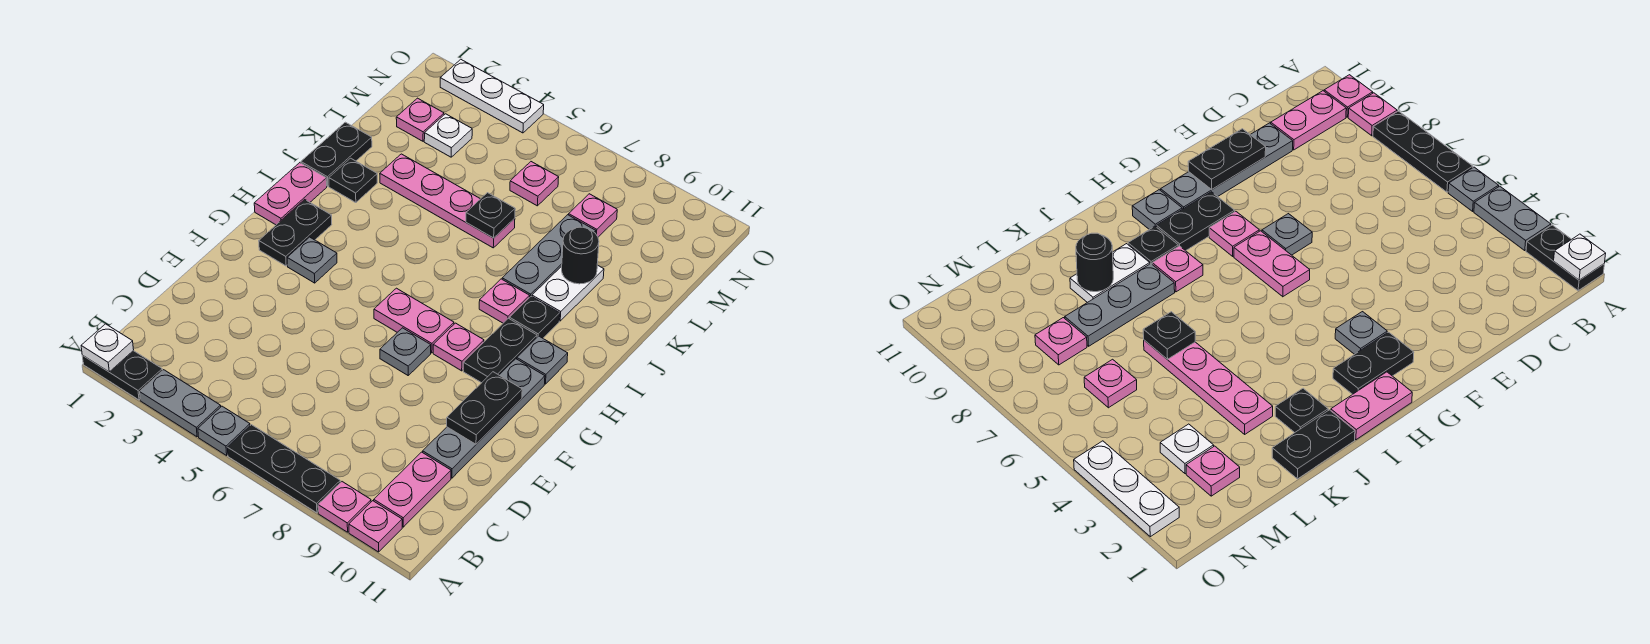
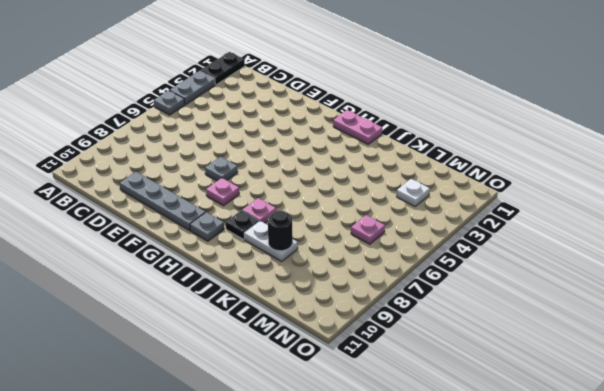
none -> black plate A6:A8 level 1
none -> pink plate A9 level 1
none -> pink plate A10 level 1
none -> pink plate B10:C10 level 1

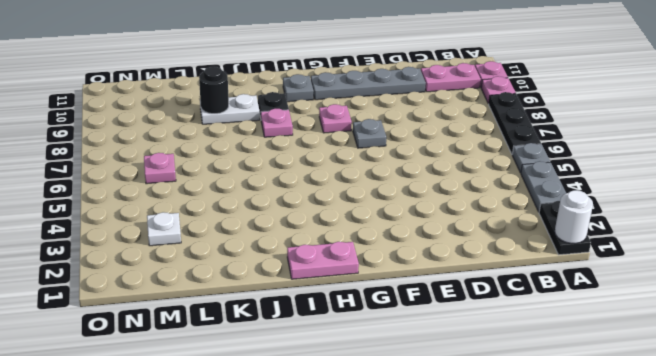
white round brick A1 level 2 -> white plate A1 level 2
none -> black plate G2:H2 level 1
none -> grey plate G3 level 1
none -> pink plate G6:G7 level 1
none -> black plate G9:H9 level 1

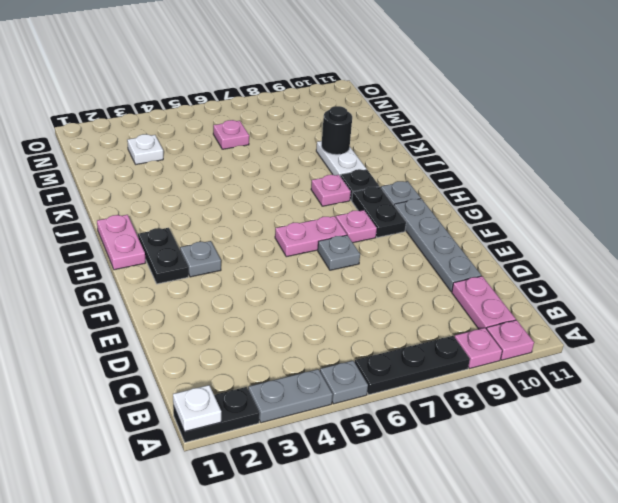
none -> black plate J1:K1 level 1
none -> black plate J2 level 1
none -> grey plate J8:L8 level 1
none -> pink plate K3:K6 level 1

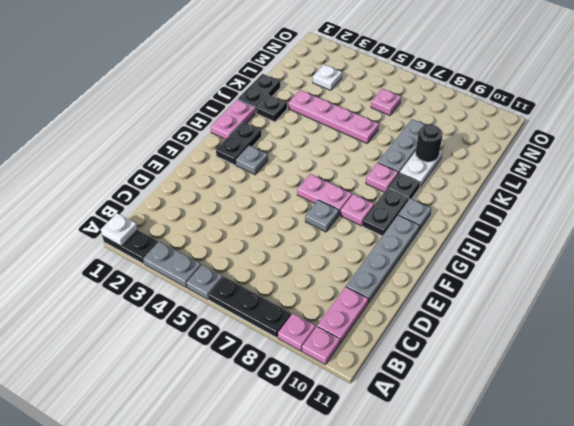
none -> pink plate M2 level 1
none -> pink plate M8 level 1
none -> white plate O2:O4 level 1
none -> black plate E10:F10 level 2

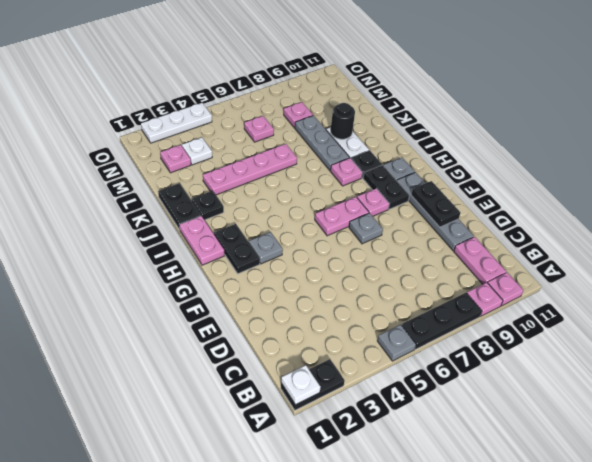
none -> grey plate A3:A4 level 1
none -> black plate K6 level 2

